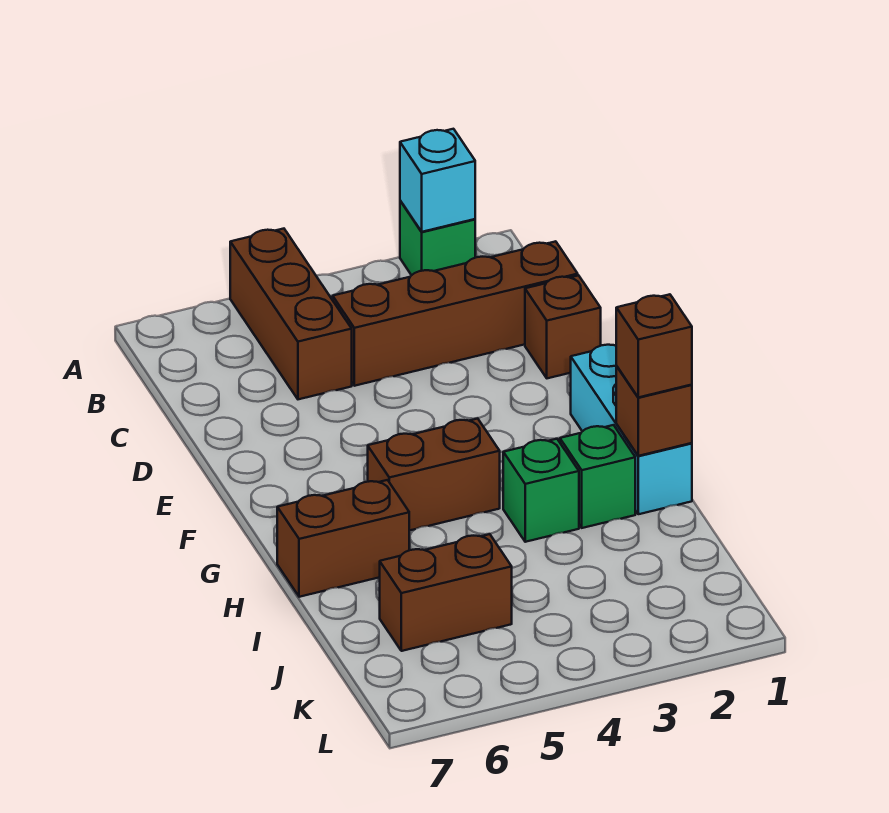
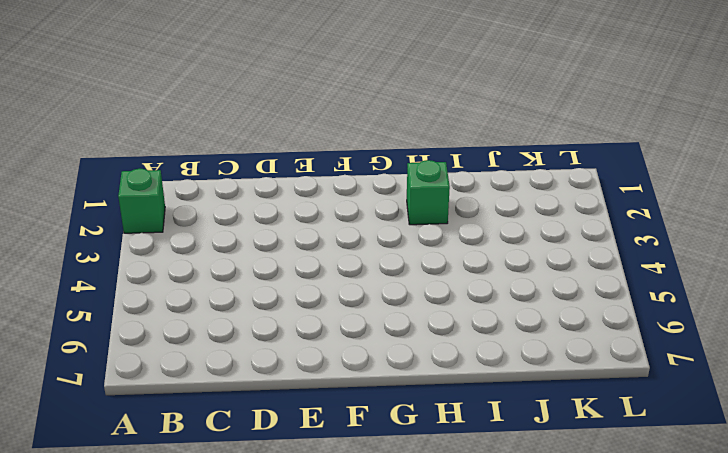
none -> brown brick A5:C5 level 1
none -> brown brick C1:C4 level 1
none -> brown brick D1 level 1

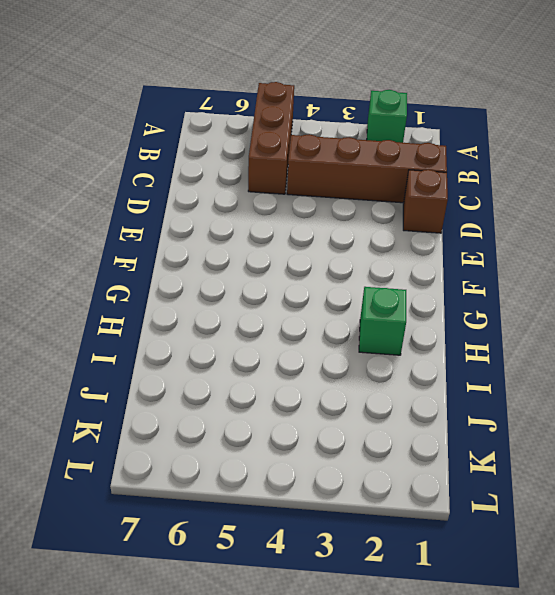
none -> cyan brick F1:H1 level 1
none -> brown brick G4:G5 level 1
none -> green brick H3 level 1

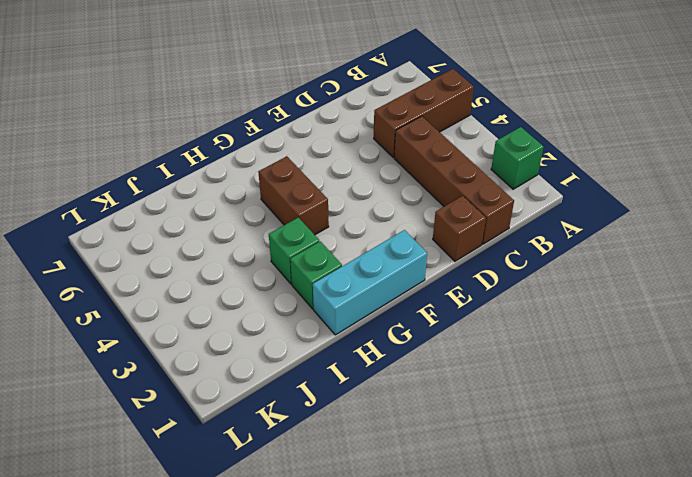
none -> brown brick H6:H7 level 1
none -> brown brick J5:J6 level 1
none -> cyan brick A2 level 2

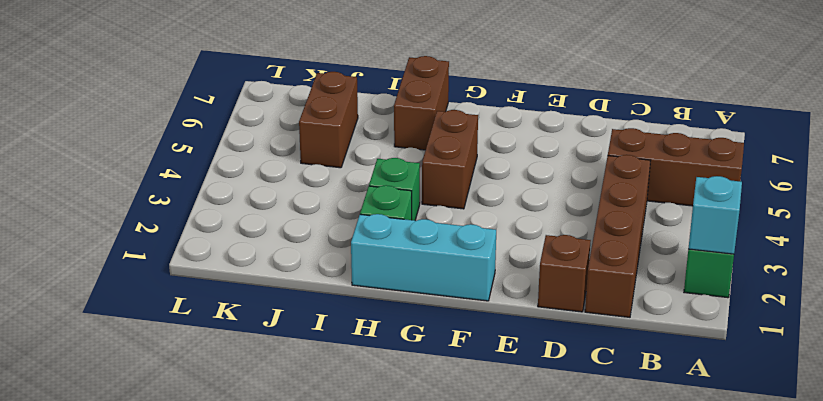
none -> brown brick H1 level 2
none -> brown brick H1 level 3

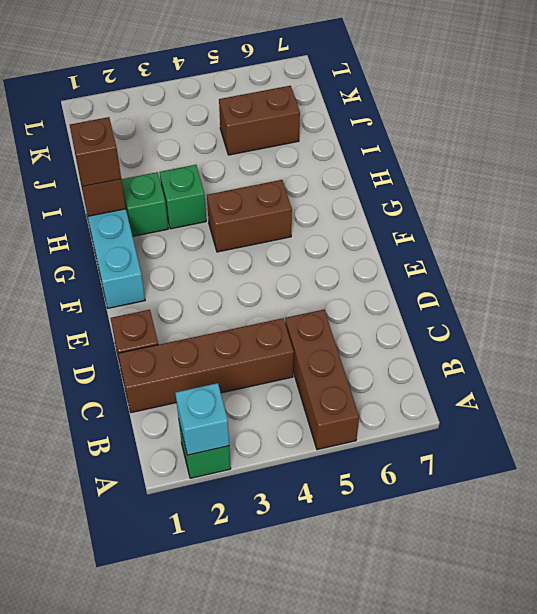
none -> brown brick H6:H7 level 1

